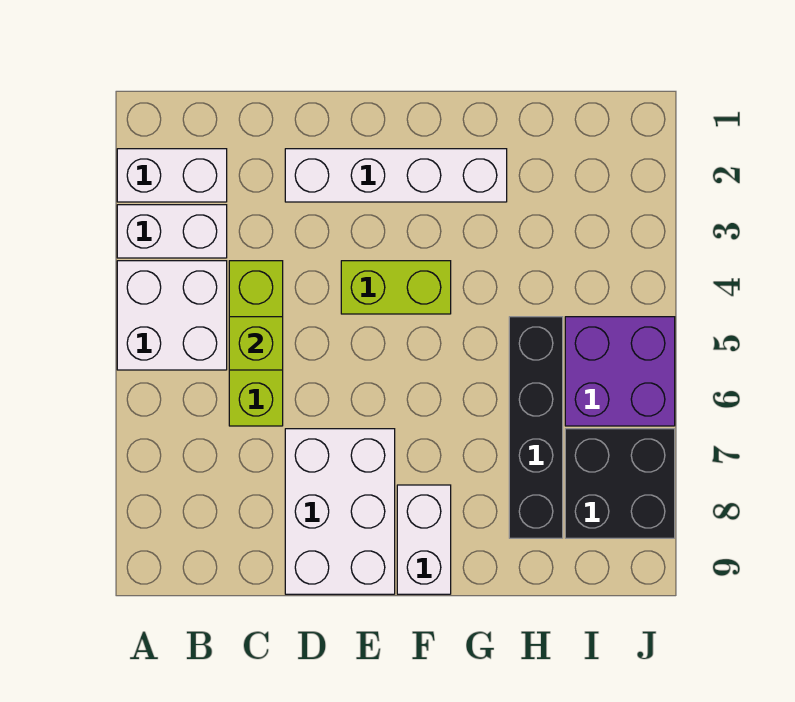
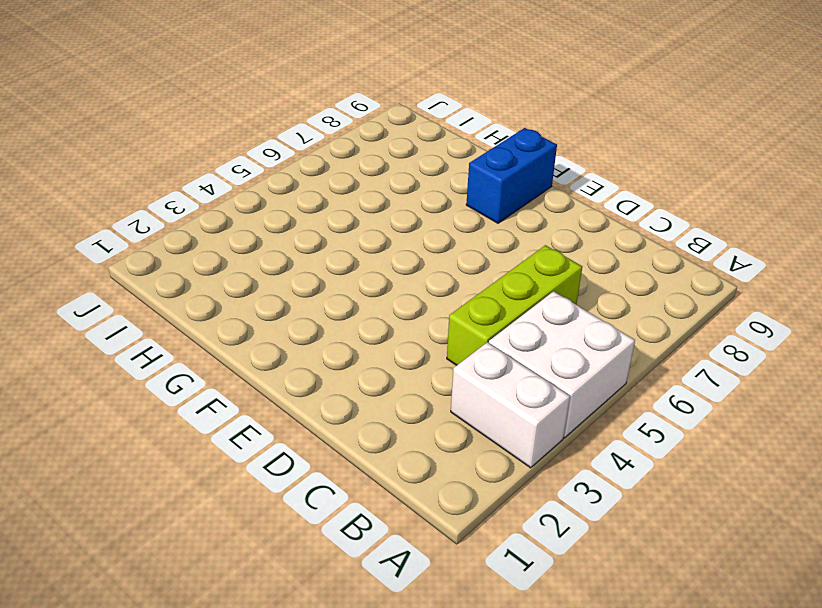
blue brick F8:F9 level 1 -> white brick F8:F9 level 1
none -> white brick A2:B2 level 1
none -> white brick D2:G2 level 1
none -> white brick D7:E9 level 1

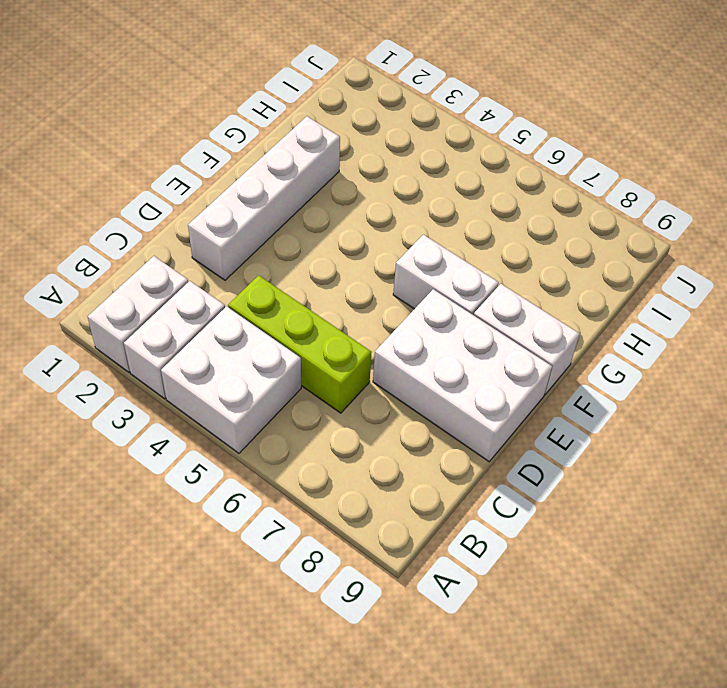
white brick F6:F7 level 1 -> none
none -> lime brick E4:F4 level 1
none -> black brick H5:H8 level 1
none -> purple brick I5:J6 level 1

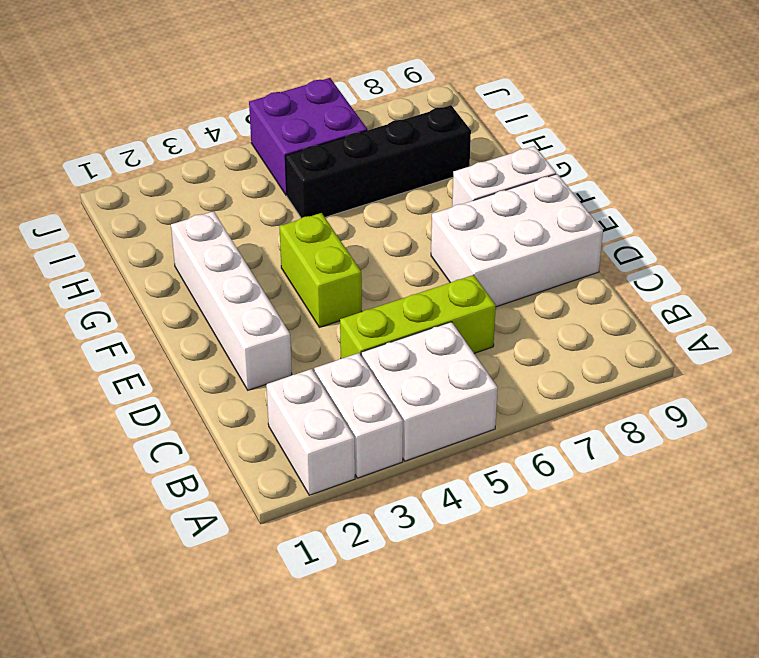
none -> black brick I7:J8 level 1
none -> lime brick C5 level 2

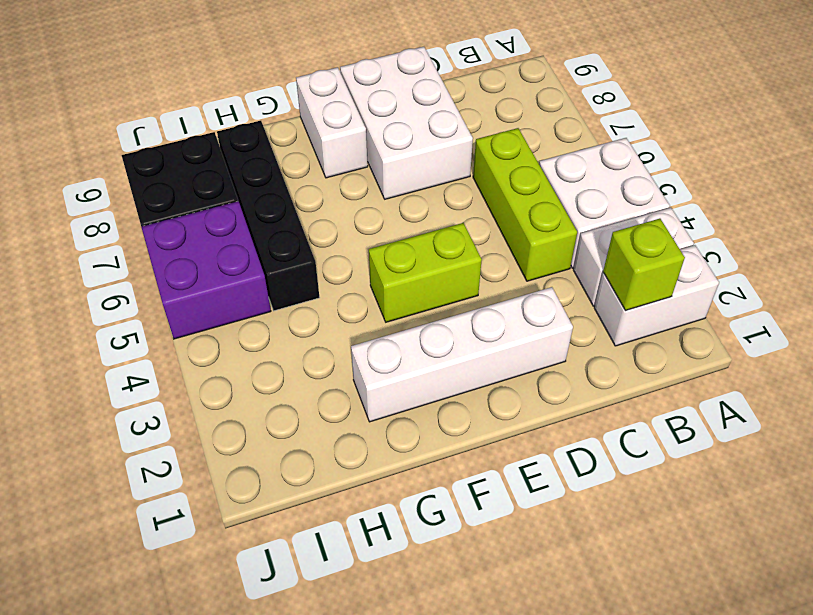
lime brick B2 level 2 -> lime brick C5 level 2

